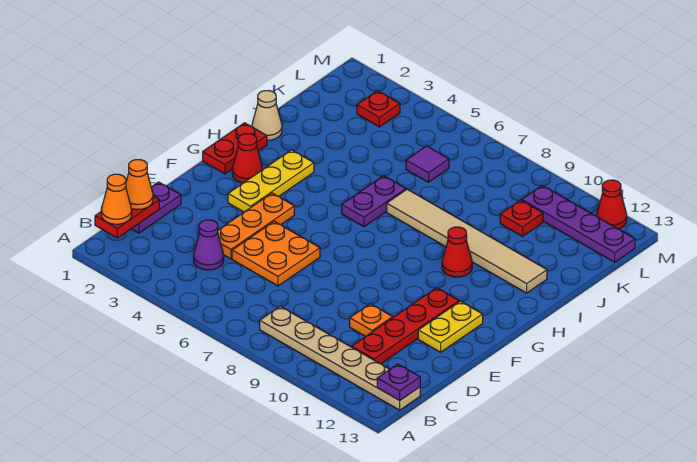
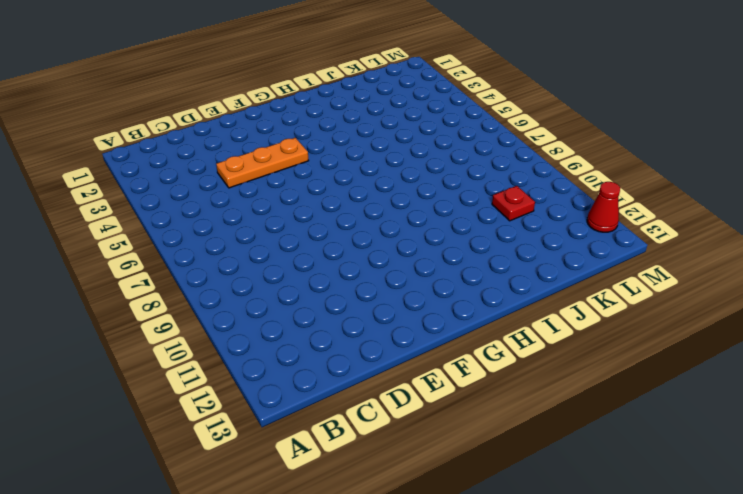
none -> tan plate B8:B13 level 1
none -> purple plate C1:D1 level 1
none -> purple cone C4 level 1

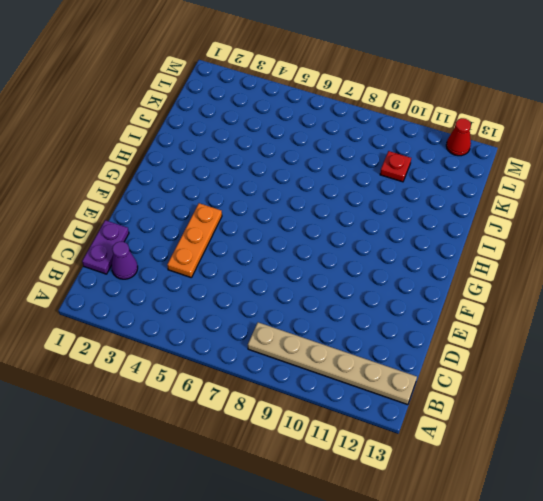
purple cone C2 level 1 -> purple cone C4 level 1
none -> red plate C11:F11 level 1
none -> orange plate D5:E6 level 1
none -> orange plate D10 level 1

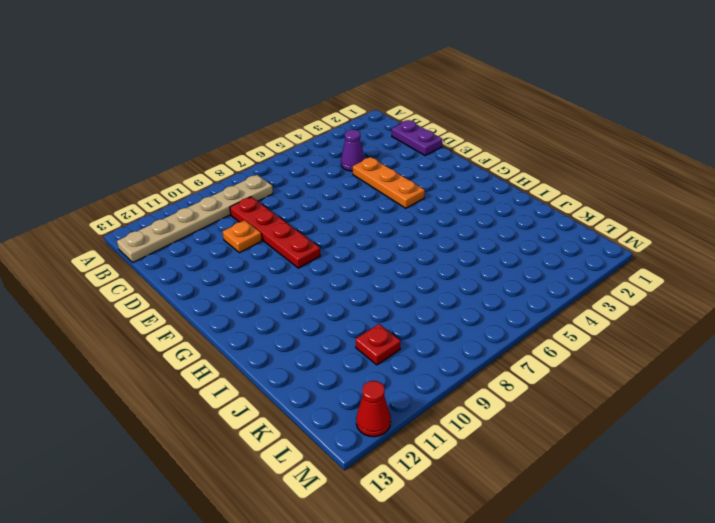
red plate C9:F9 level 1 -> red plate C11:F11 level 1
none -> orange plate D5:E6 level 1
none -> yellow plate E12:F12 level 1
none -> yellow plate F3:H3 level 1

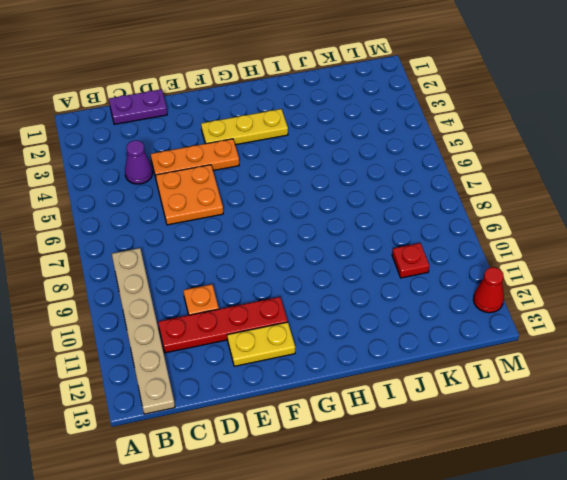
none -> red plate G1:H1 level 1
none -> red cone G2 level 1
none -> purple plate H6:I6 level 1

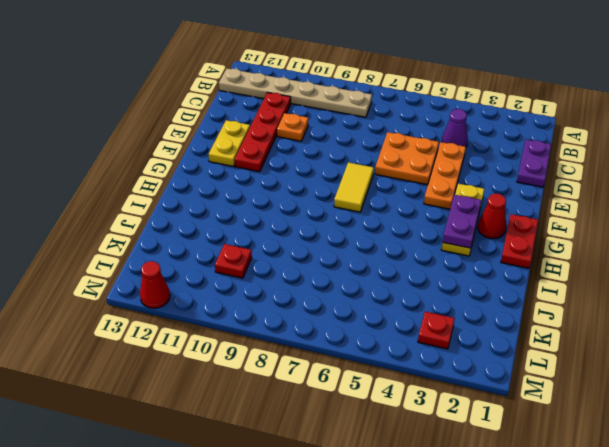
yellow tile F7:G7 level 1 -> none
purple plate G3:H3 level 2 -> purple plate H6:I6 level 1
none -> red cone H10 level 1
none -> tan cone I1 level 1
none -> tan tile I7:I12 level 1

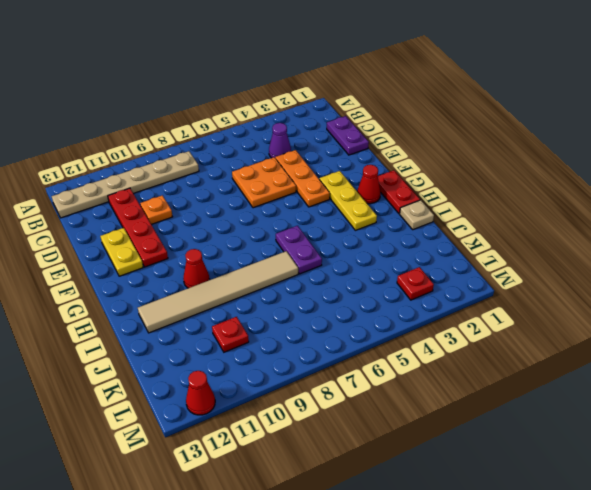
tan plate I1 level 1 -> tan cone I1 level 1
none -> purple tile K6 level 1
none -> purple plate L10:L13 level 1
none -> red plate B1:C1 level 2

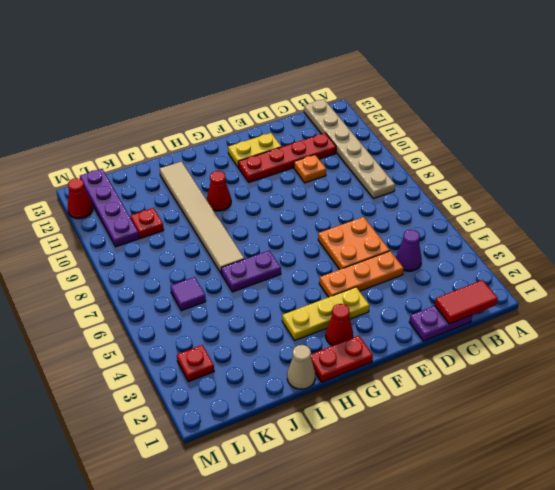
red tile B1:C1 level 2 -> red plate B1:C1 level 2
none -> purple plate B13 level 2
none -> orange cone B1 level 3
none -> orange cone C1 level 3

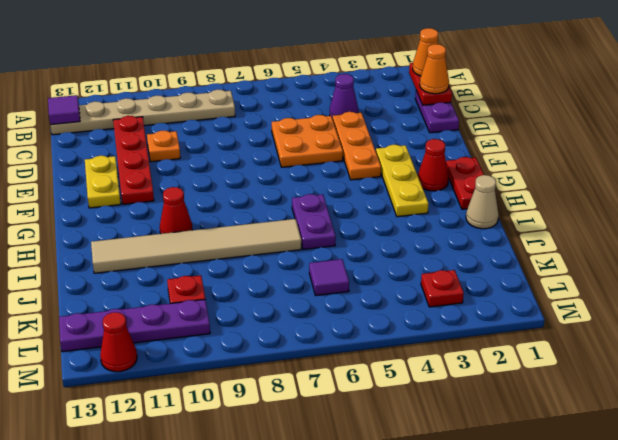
purple tile B13 level 2 -> purple plate B13 level 2

